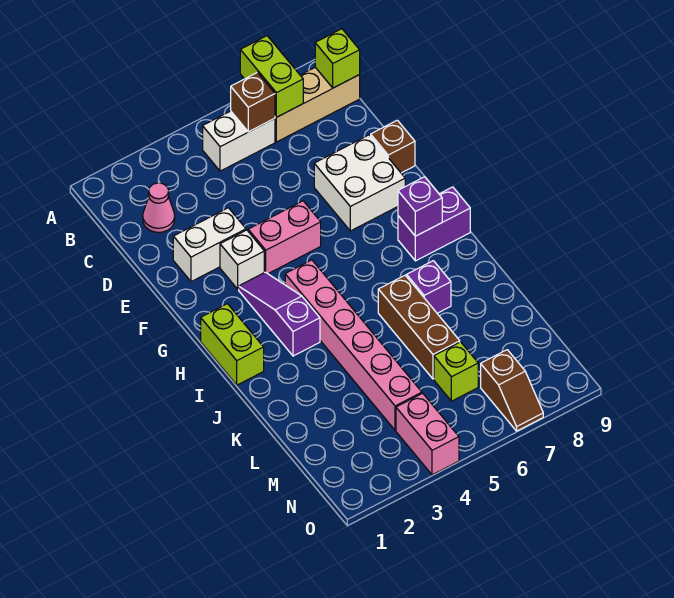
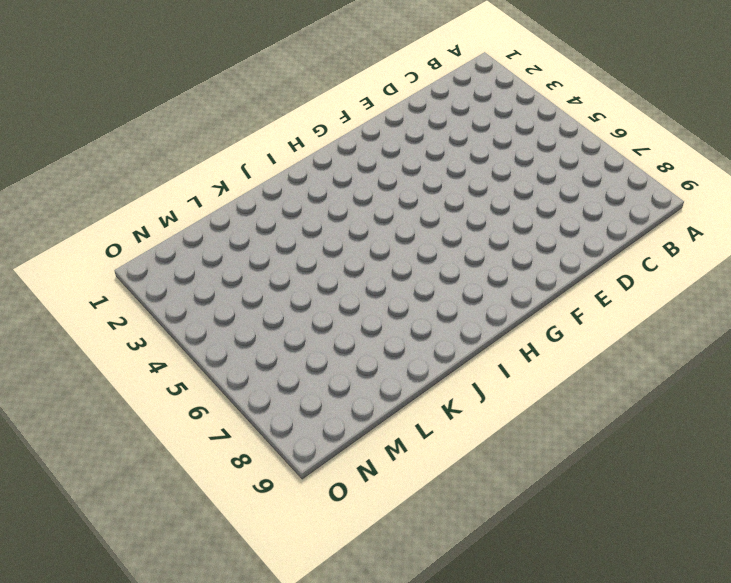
none -> white brick B5:B6 level 1
none -> tan brick B7:B9 level 1
none -> pink cone C2 level 1

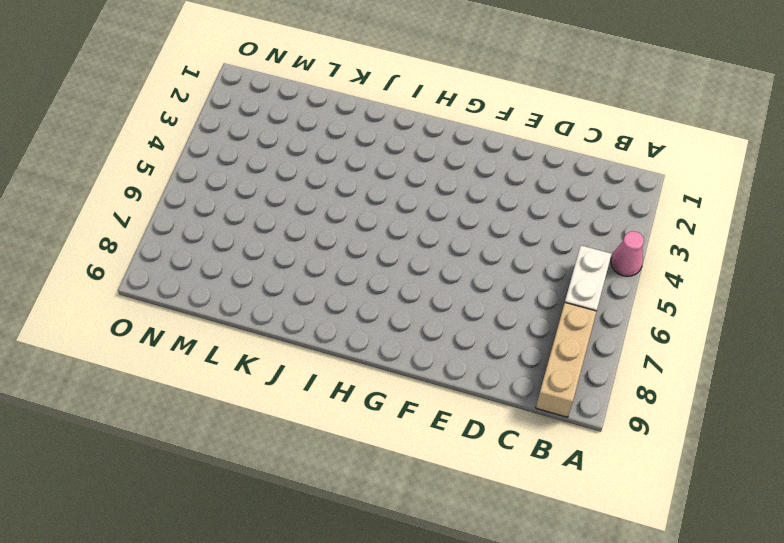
pink cone A4 level 1 -> pink cone C2 level 1
none -> white brick E2:E3 level 1
none -> white brick E7:F8 level 1
none -> brown brick E9 level 1

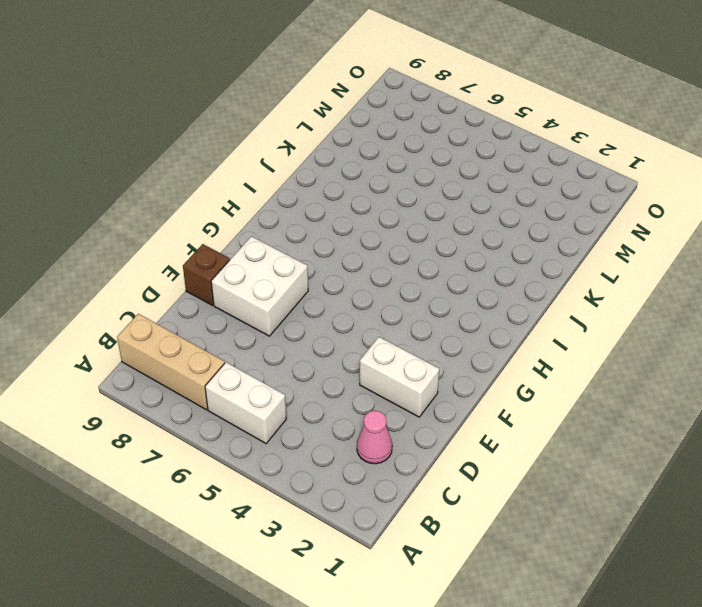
none -> white brick F3 level 1
none -> pink brick F4:F5 level 1
none -> purple slope G3:I3 level 1 top I

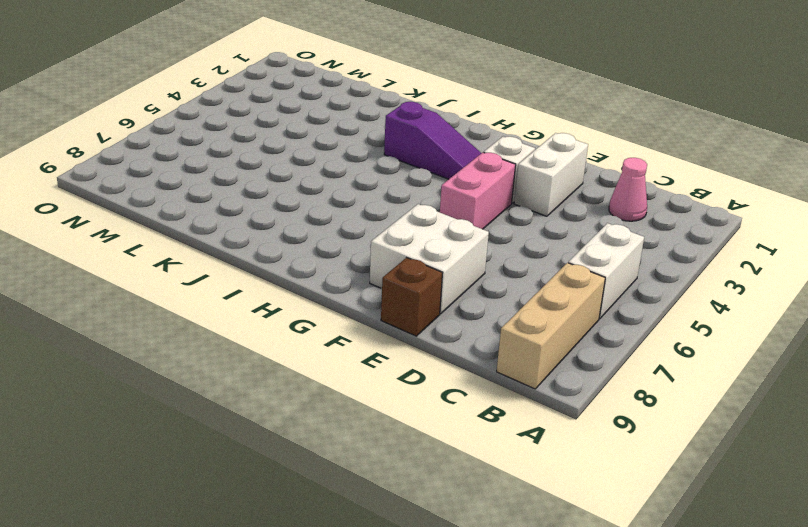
none -> lime brick H1:I1 level 1
none -> pink brick H4:M4 level 1
none -> purple brick H8:H9 level 1

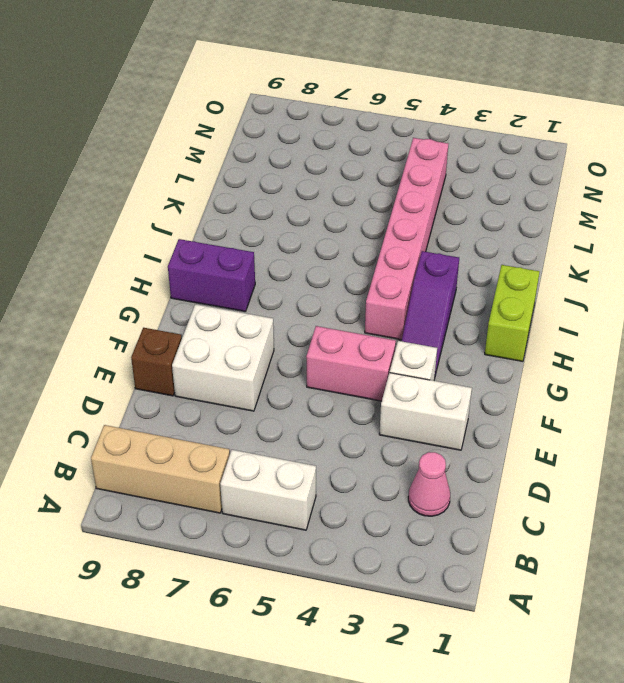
none -> brown brick J6:L6 level 1
none -> purple brick J7 level 1
none -> lime brick M6 level 1

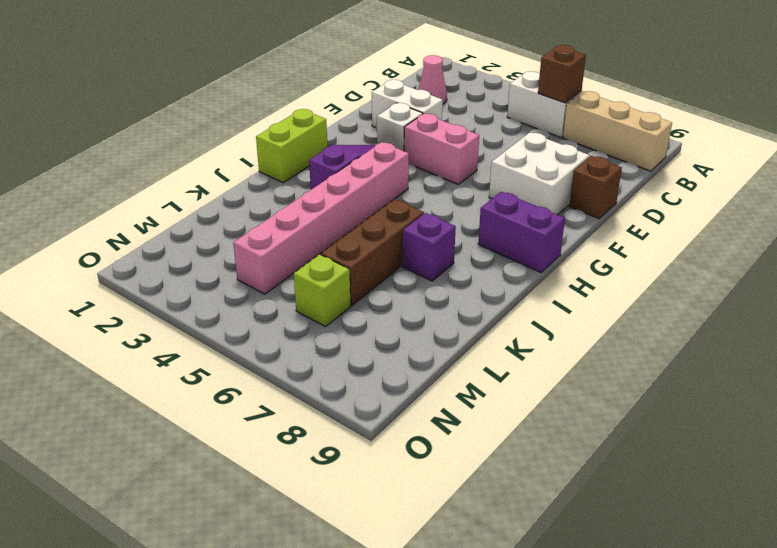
none -> pink brick N4:O4 level 1
none -> brown slope N7:O7 level 1 top N
none -> lime brick A7:B7 level 2

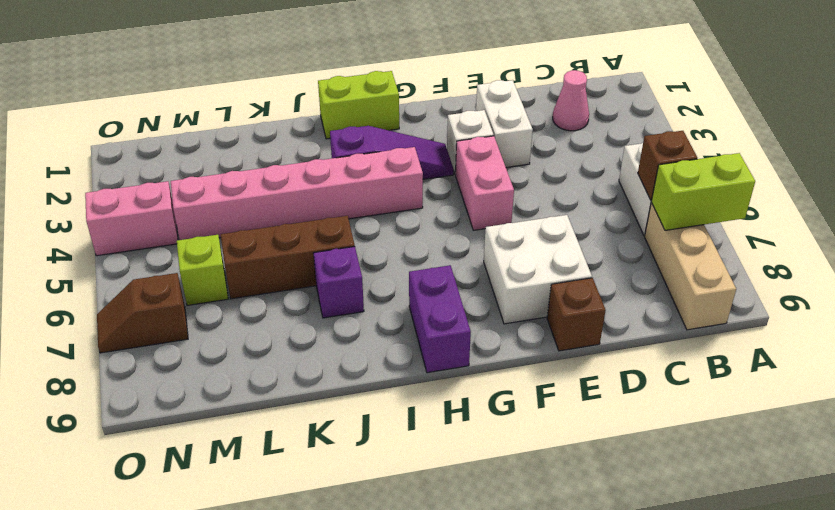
none -> lime brick B9 level 2
none -> purple brick H8 level 2

